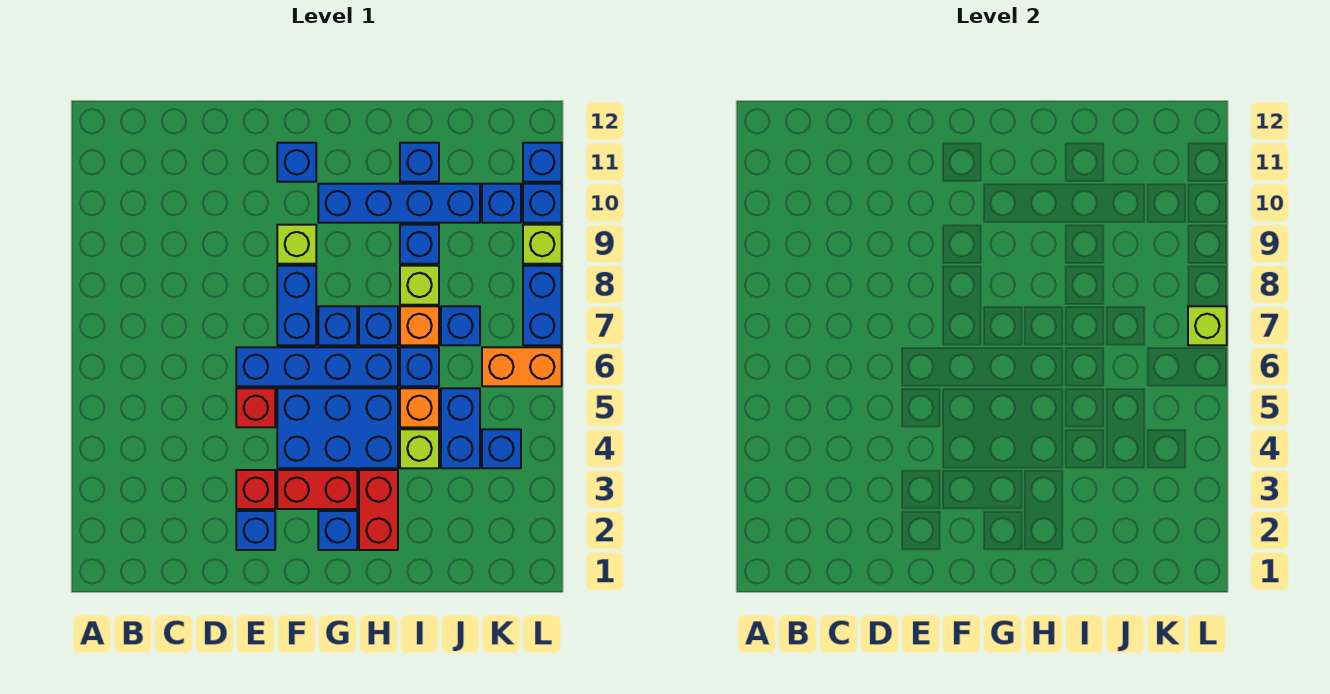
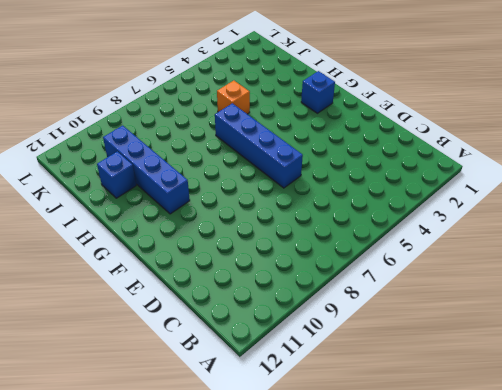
none -> blue brick E2 level 1
none -> red brick E3 level 1
none -> red brick E5 level 1
none -> red brick F3:G3 level 1

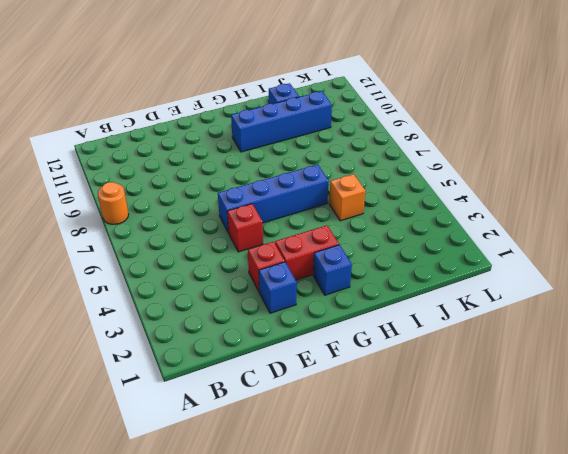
orange round brick A8 level 1 -> none
none -> blue brick F4:H5 level 1
none -> blue brick F7:F8 level 1
none -> lime brick F9 level 1
none -> blue brick F11 level 1

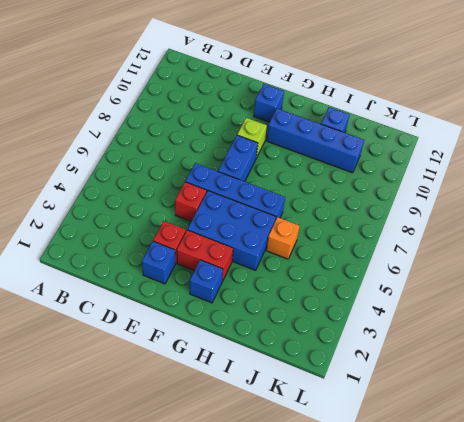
none -> blue brick G7 level 1
none -> red brick H2:H3 level 1
none -> blue brick H7 level 1
none -> lime brick I4 level 1

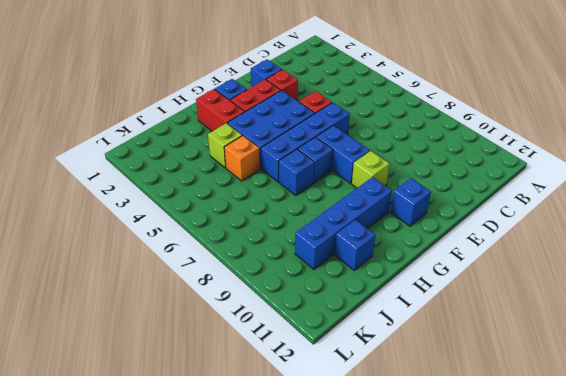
none -> blue brick I6 level 1
none -> orange brick I7 level 1
none -> lime brick I8 level 1
none -> blue brick I9 level 1

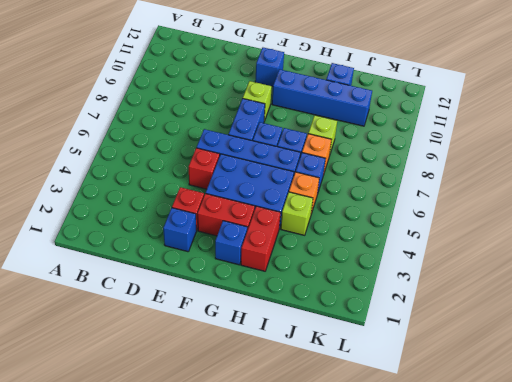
none -> blue brick I9 level 1
none -> blue brick J4:J5 level 1
none -> blue brick J7 level 1
none -> blue brick K4 level 1

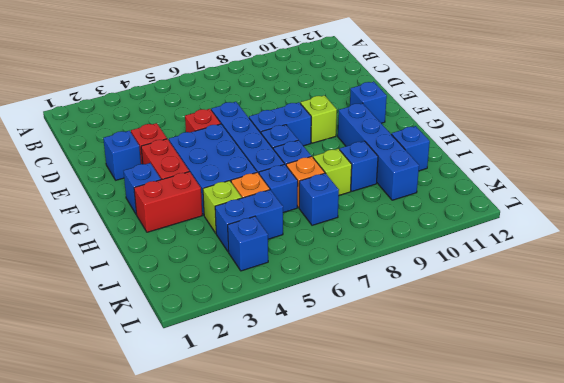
none -> orange brick K6:L6 level 1
none -> blue brick K10 level 1
none -> blue brick L7:L8 level 1
none -> lime brick L9 level 1

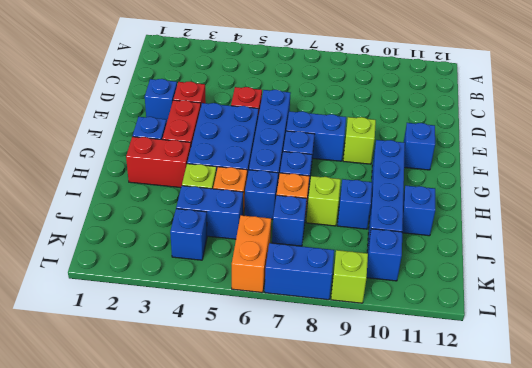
none -> blue brick L10 level 1
none -> blue brick L11 level 1
none -> lime brick L7 level 2

